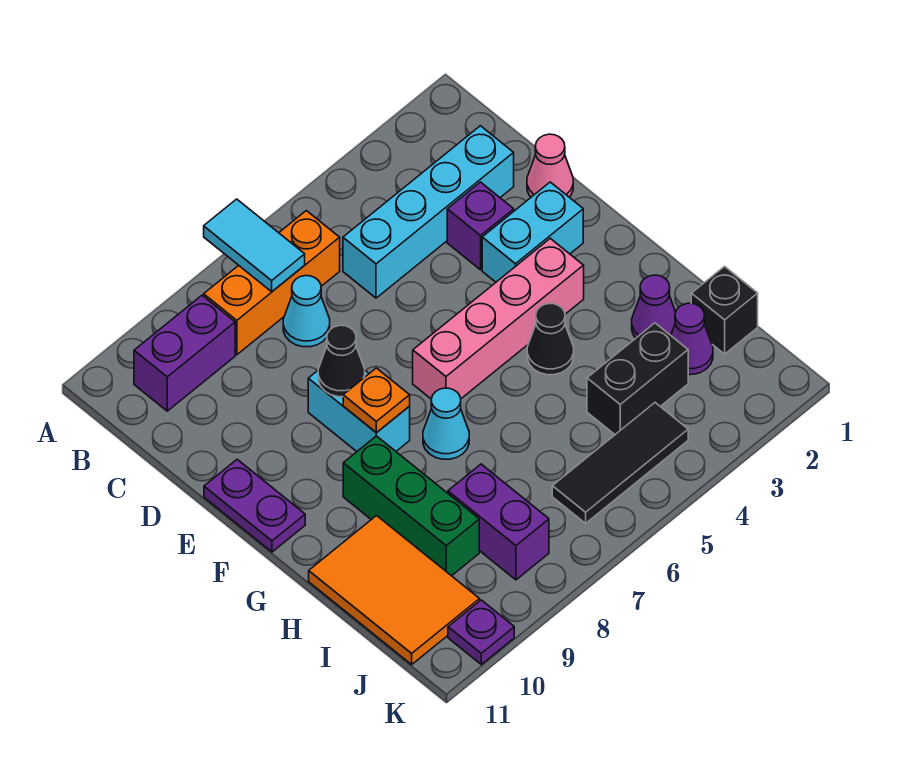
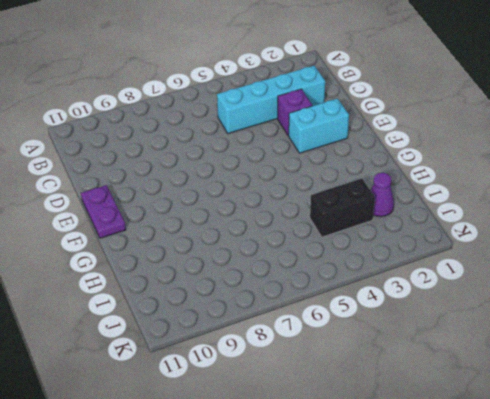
none -> orange brick B6:B8 level 1
none -> purple brick B9:B10 level 1
none -> cyan cone C7 level 1

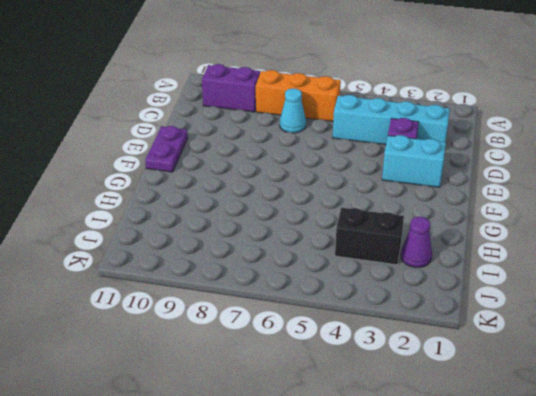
none -> pink cone D1 level 1
none -> cyan brick E8:F8 level 1
none -> pink brick F3:F6 level 1

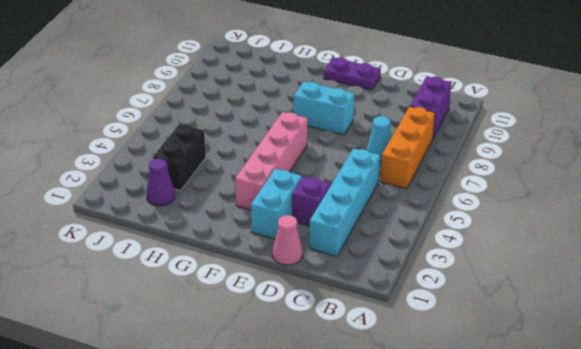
none -> black cone G4 level 1
none -> cyan cone G7 level 1
none -> green brick G9:I9 level 1

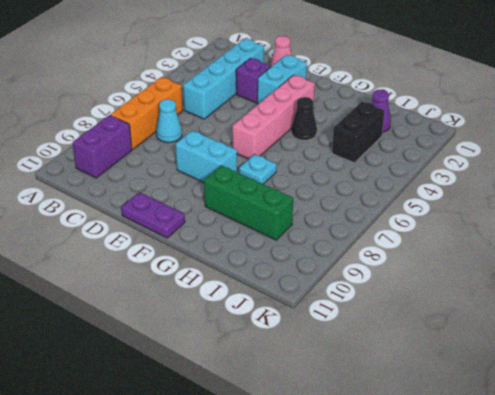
cyan plate G7 level 1 -> cyan cone G7 level 1
none -> purple cone H2 level 1
none -> orange tile H10:J11 level 1
none -> black brick I1 level 1

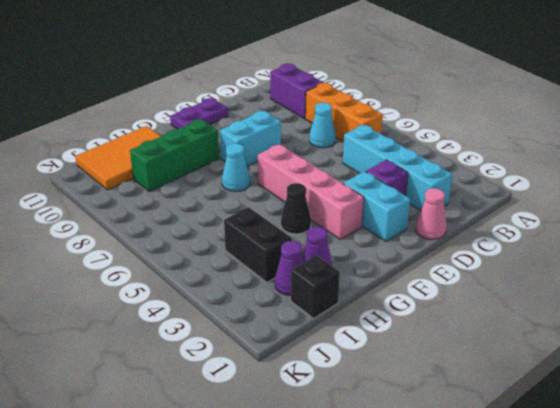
none -> purple brick I8:J8 level 1
none -> black tile J4:J6 level 1
none -> purple plate K10 level 1

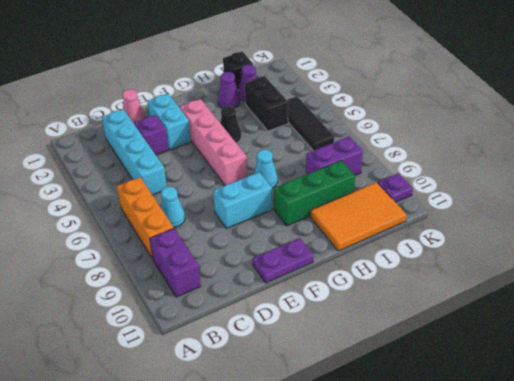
none -> cyan tile A7:B7 level 2
none -> black cone E8 level 2
none -> orange plate F8 level 2

